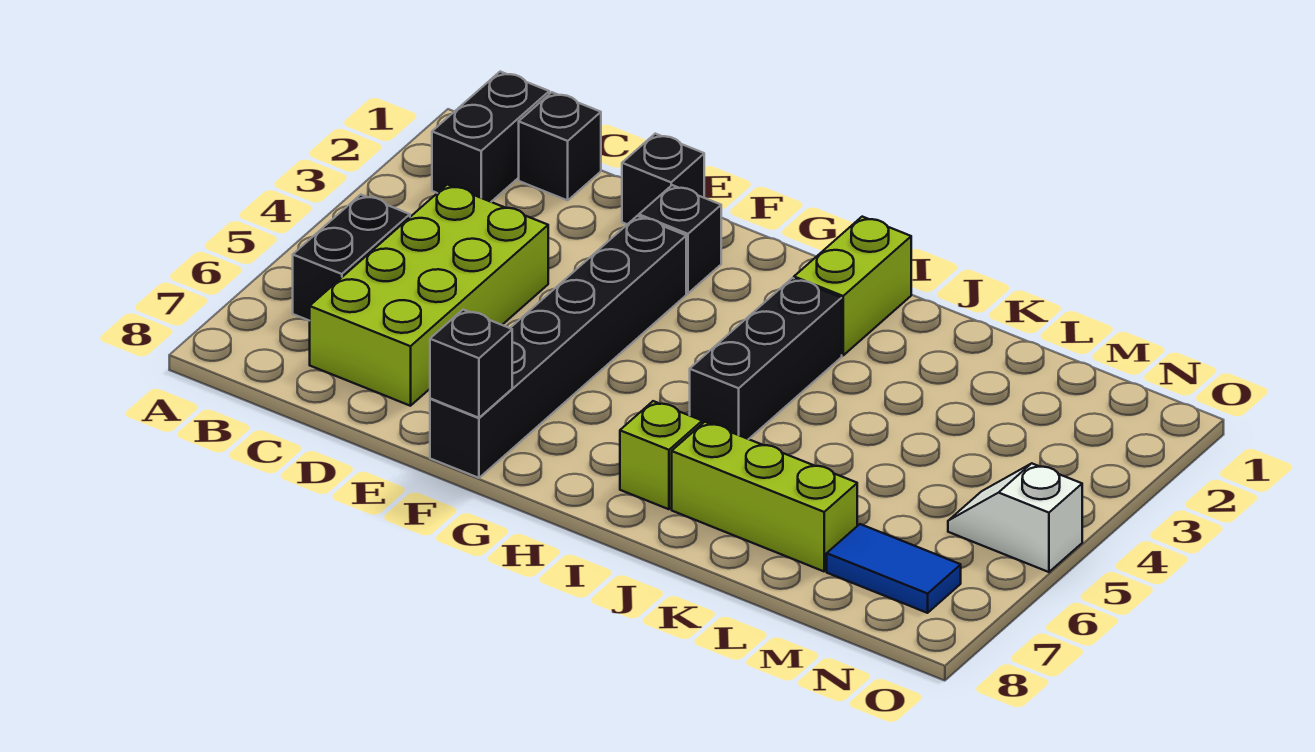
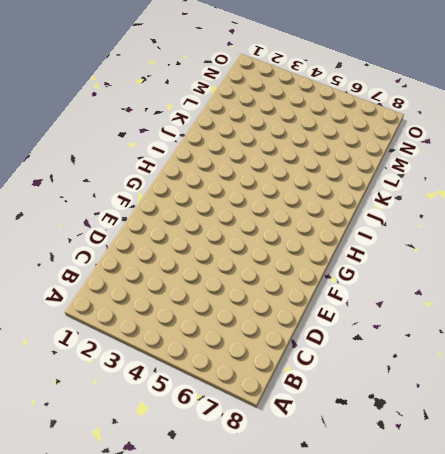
none -> black brick B1:B2 level 1
none -> black brick B5:B6 level 1
none -> black brick C1 level 1

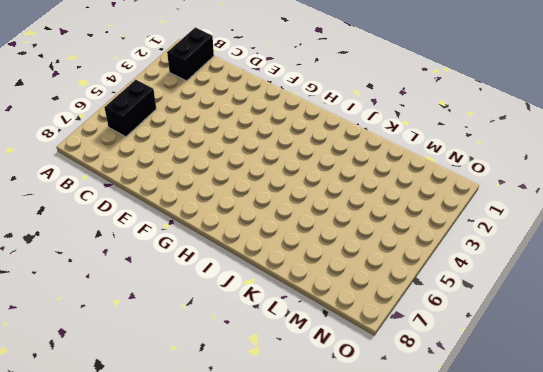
none -> black brick C1 level 1
none -> lime brick C4:D7 level 1
none -> black brick E1 level 1

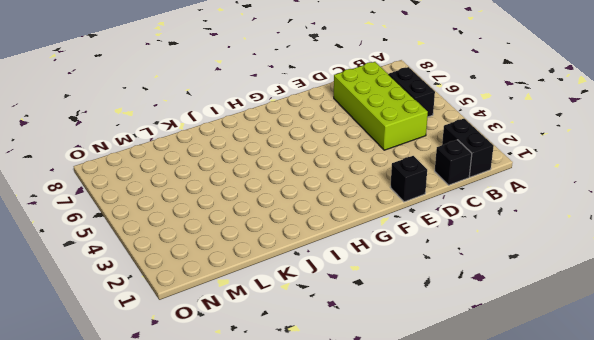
none -> black brick F2 level 1
none -> black brick F3:F8 level 1
none -> lime brick I1:I2 level 1

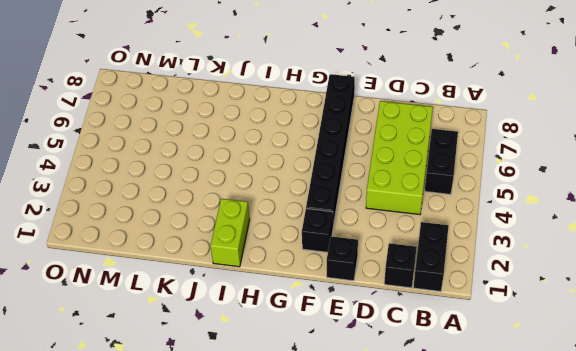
none -> black brick I3:I5 level 1
none -> lime brick I7 level 1
none -> lime brick J7:L7 level 1

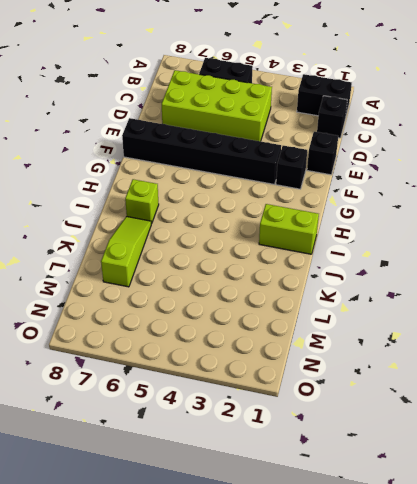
lime slope J7:L7 level 1 top L -> lime brick J7:L7 level 1
none -> black brick I3:I5 level 1
none -> blue tile M7:N7 level 1
none -> white slope N5:O5 level 1 top O

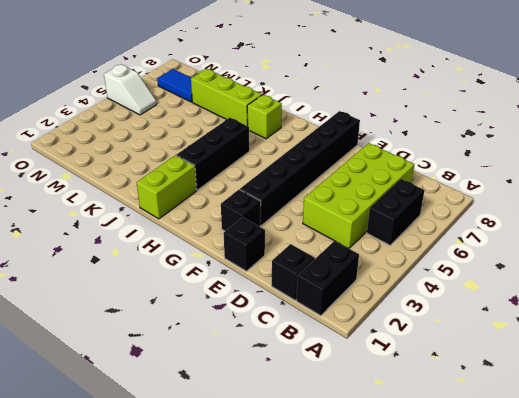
none -> black brick F8 level 2

